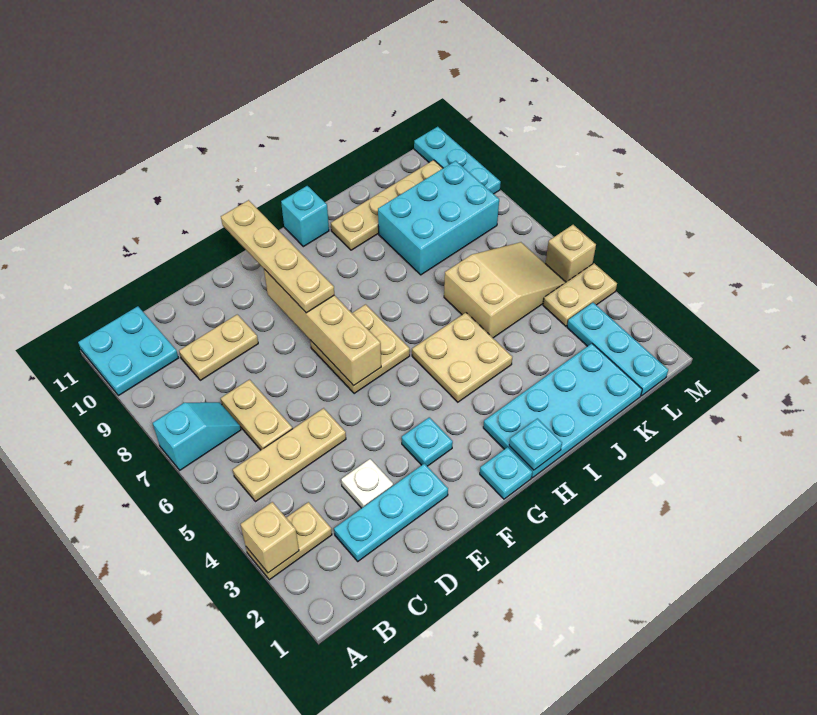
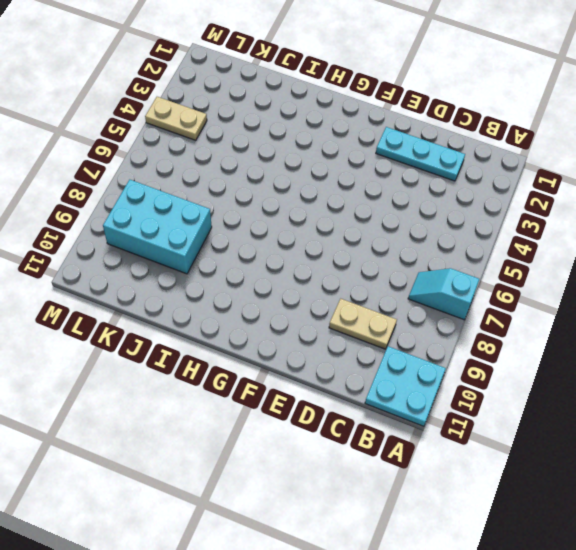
none -> tan plate A3:B3 level 1
none -> tan plate B5:D5 level 1
none -> tan plate C6:C7 level 1

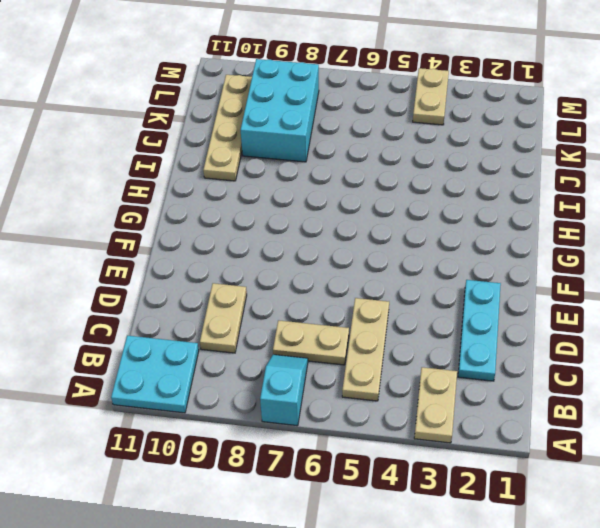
none -> white plate D3 level 1
none -> cyan plate F3 level 1
none -> tan plate F6:G7 level 1

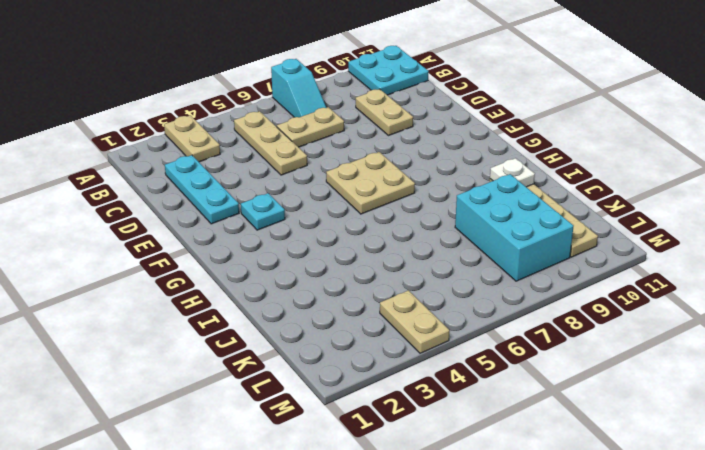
white plate I10 level 2 -> white plate D3 level 1
none -> cyan plate G1 level 1
none -> cyan plate H1:K2 level 1
none -> tan plate H4:I5 level 1

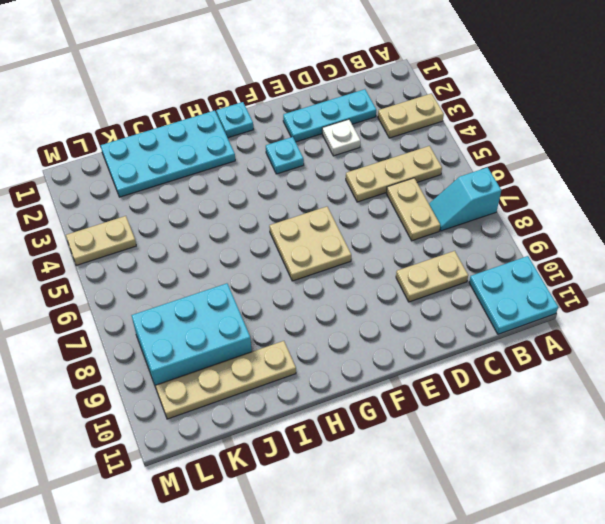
none -> tan plate H4:I5 level 1
none -> cyan brick H11 level 1
none -> tan slope J5:L6 level 1 top J

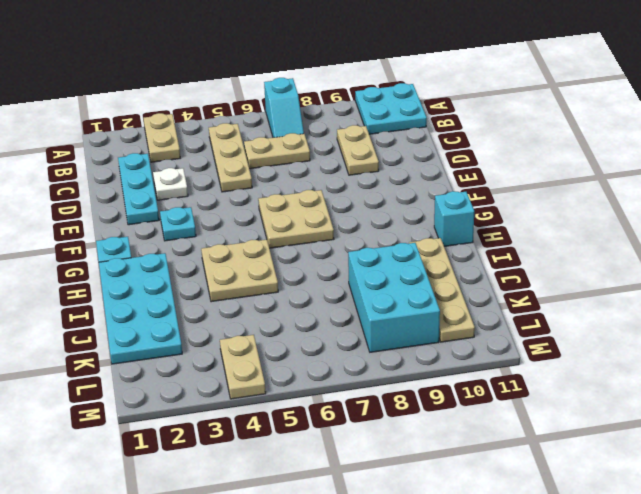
none -> tan slope J5:L6 level 1 top J
none -> cyan plate L1:L3 level 1
none -> tan brick M5 level 1

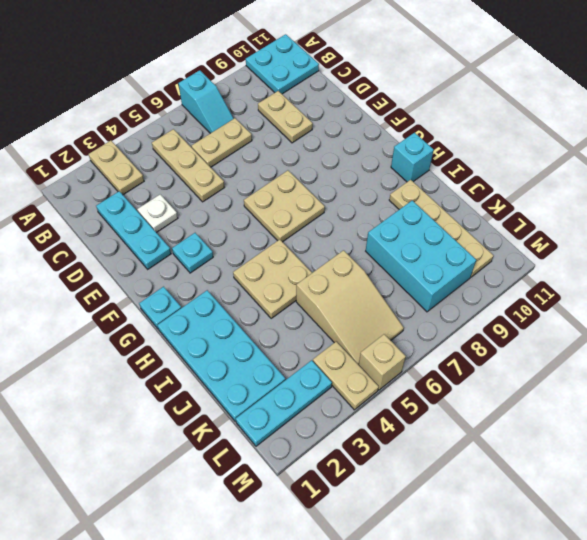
none -> cyan plate M9:M11 level 1
none -> tan brick A3 level 2
none -> tan brick F6:F9 level 2

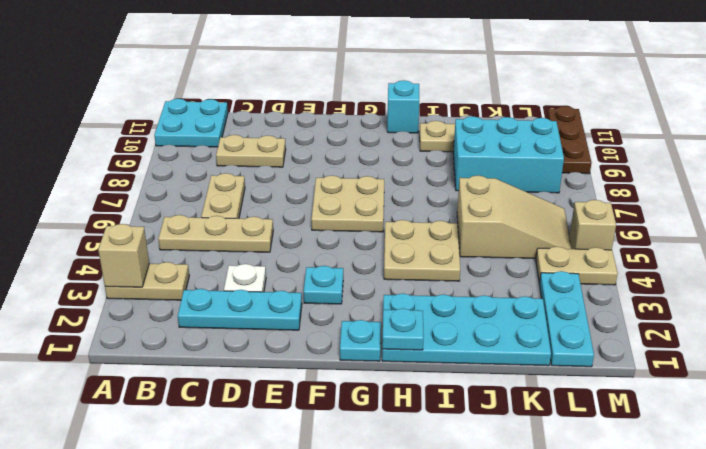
brown plate M9:M11 level 1 -> cyan plate M9:M11 level 1
none -> cyan slope A7:B7 level 1 top A
none -> tan brick F6:F9 level 2
none -> tan plate F8:F11 level 3

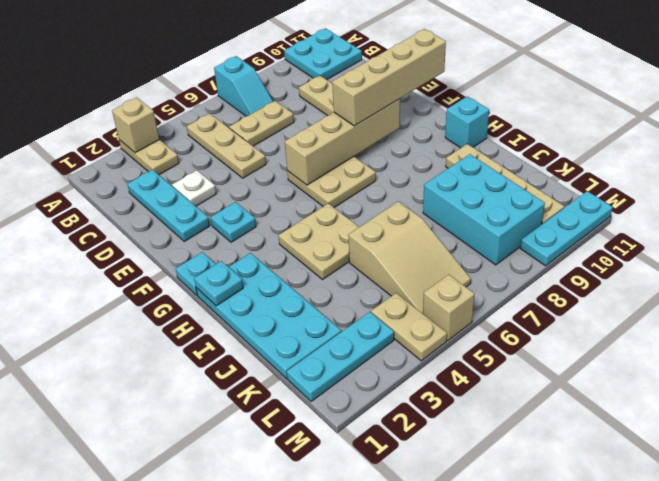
tan brick F8:F11 level 3 -> tan plate F8:F11 level 3

